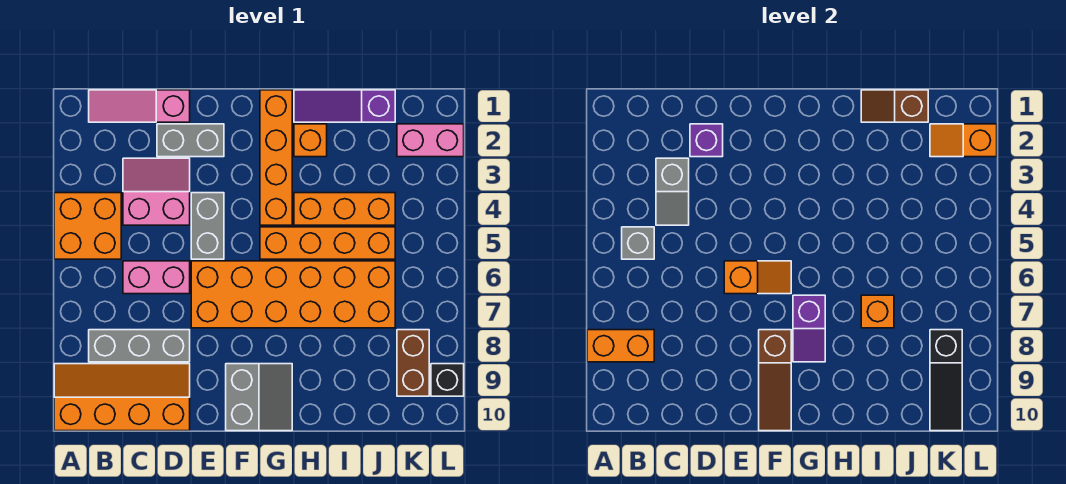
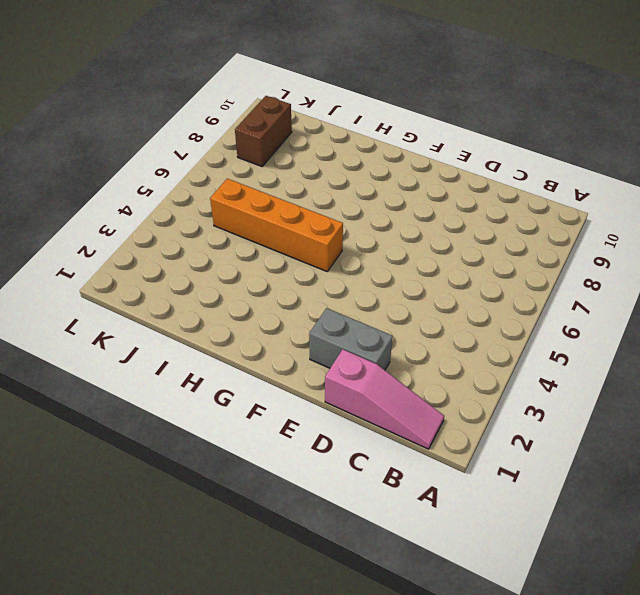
none -> orange brick A4:B5 level 1
none -> orange slope A9:D10 level 1 top 10
none -> grey brick B8:D8 level 1

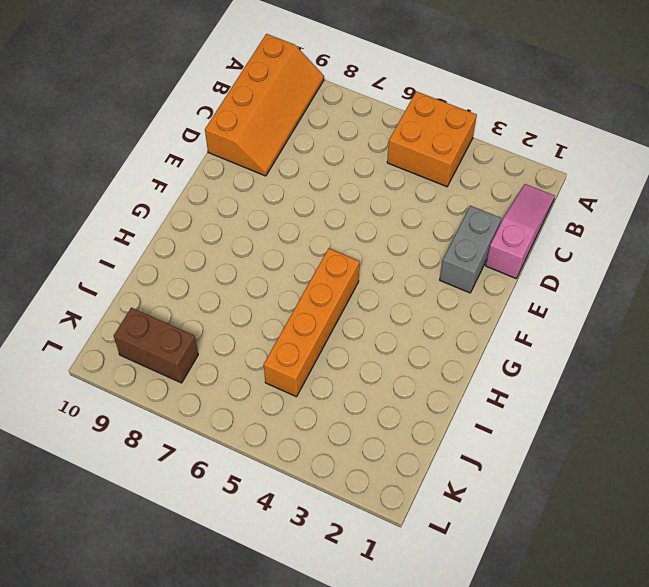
none -> grey brick B8:D8 level 1
none -> pink slope C3:D4 level 1 top 4
none -> pink brick C6:D6 level 1

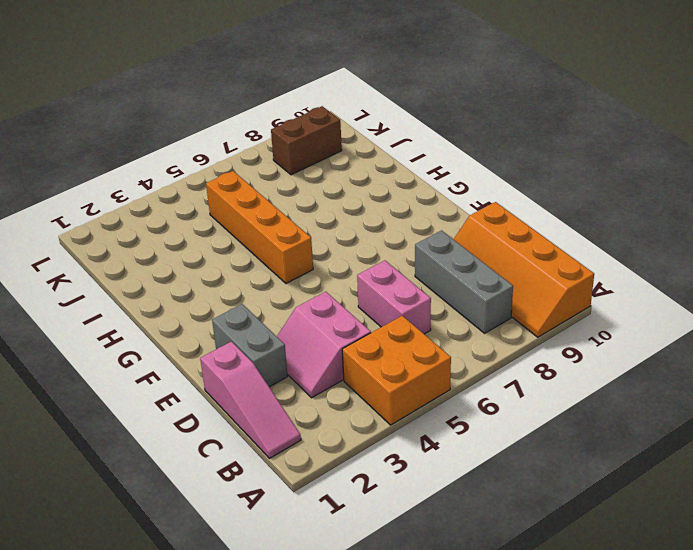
none -> grey brick E4:E5 level 1
none -> orange brick E6:J7 level 1
none -> grey slope F9:G10 level 1 top F

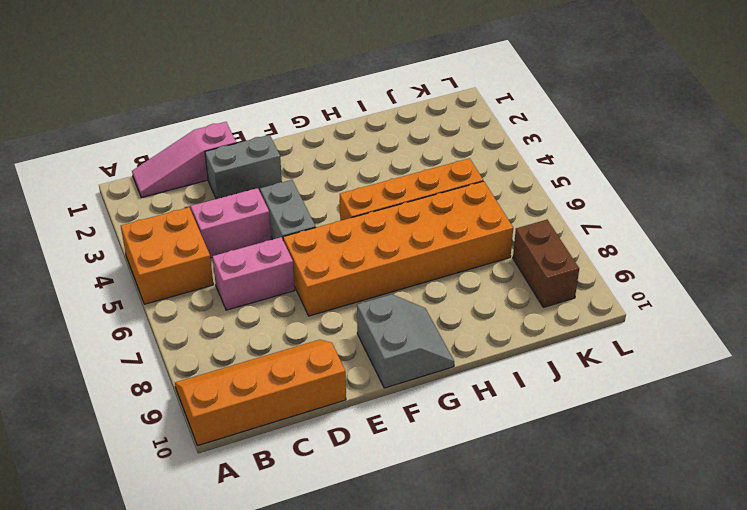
none -> grey brick B8:D8 level 1
none -> orange brick G1:G4 level 1
none -> purple slope H1:J1 level 1 top J

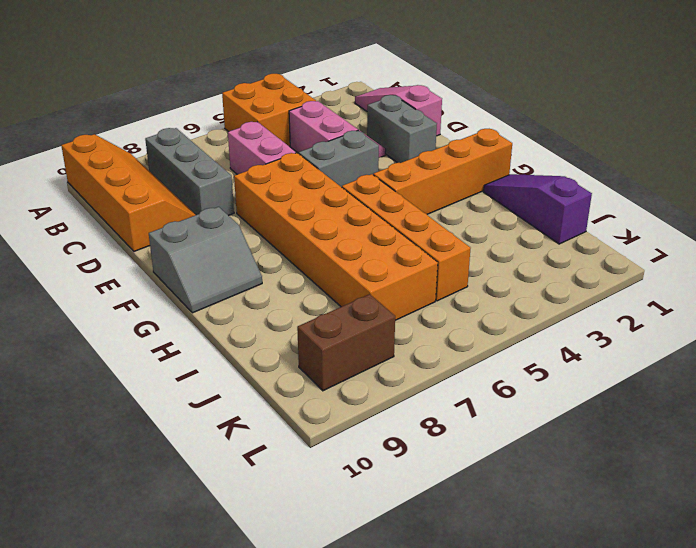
none -> orange brick H2 level 1
none -> orange brick H4:J4 level 1
none -> pink brick K2:L2 level 1

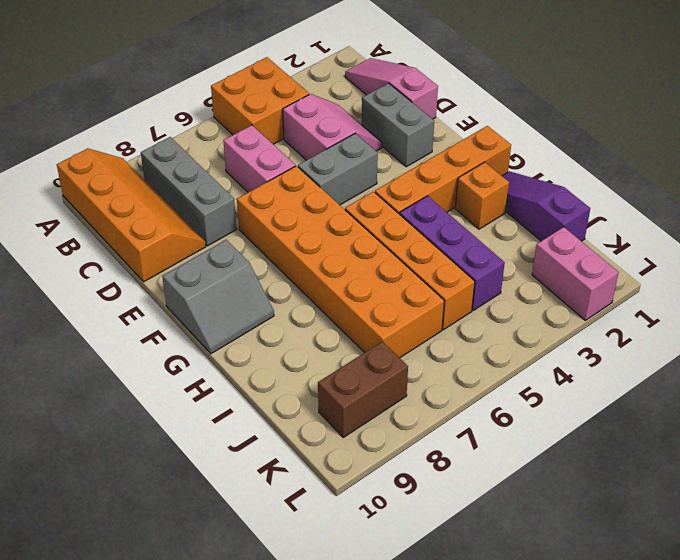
purple brick H4:J4 level 1 -> orange brick H4:J4 level 1
none -> black brick L9 level 1
none -> orange brick A8:B8 level 2
none -> grey brick B5 level 2

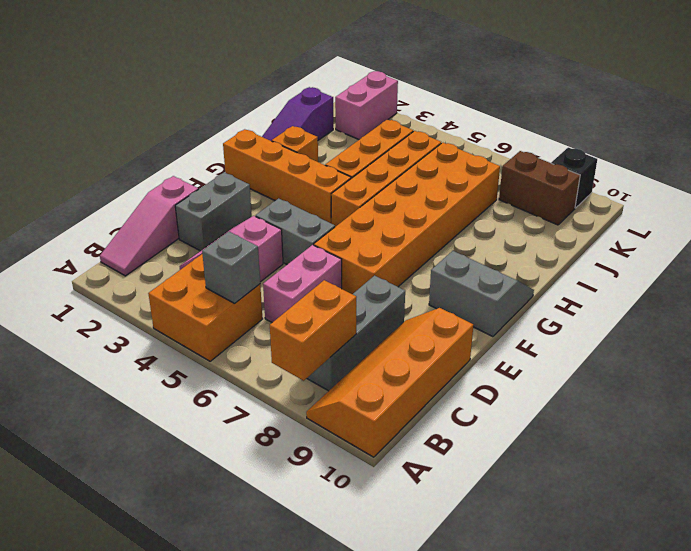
none -> grey slope C3:C4 level 2 top 3
none -> purple brick D2 level 2
none -> orange slope E6:F6 level 2 top E

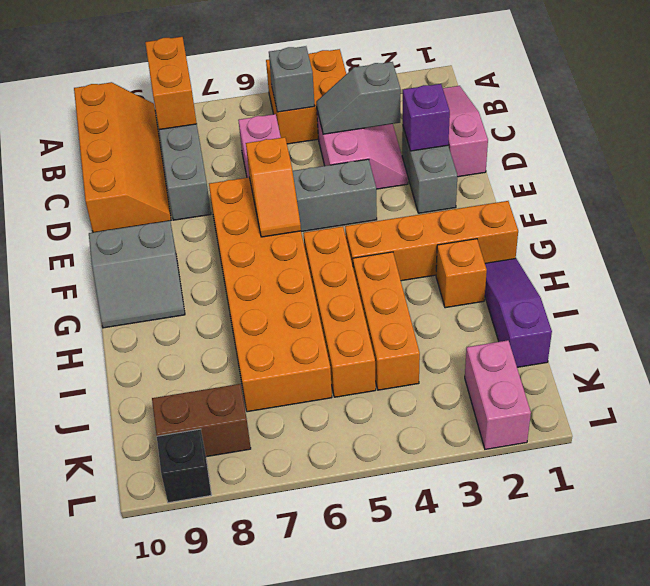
none -> brown slope F8:F10 level 2 top 8
none -> purple slope G7:G8 level 2 top 7
none -> brown slope I1:J1 level 2 top J

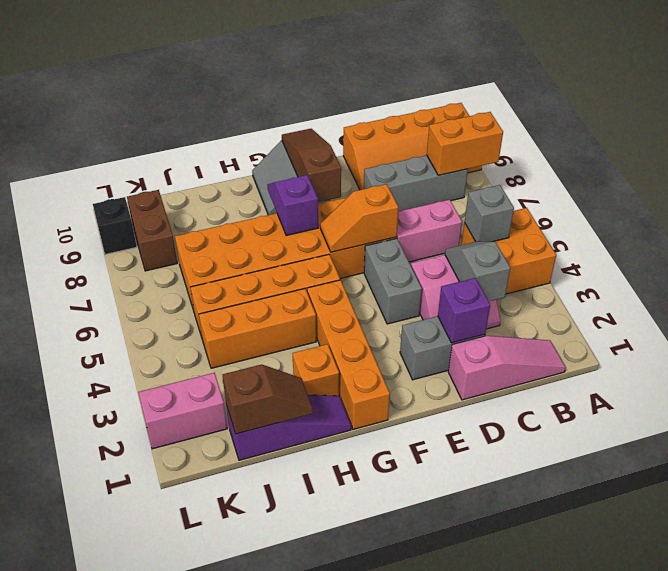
none -> orange brick I7 level 2
none -> orange slope K2:L2 level 2 top L
none -> black slope K8:K10 level 2 top 8

